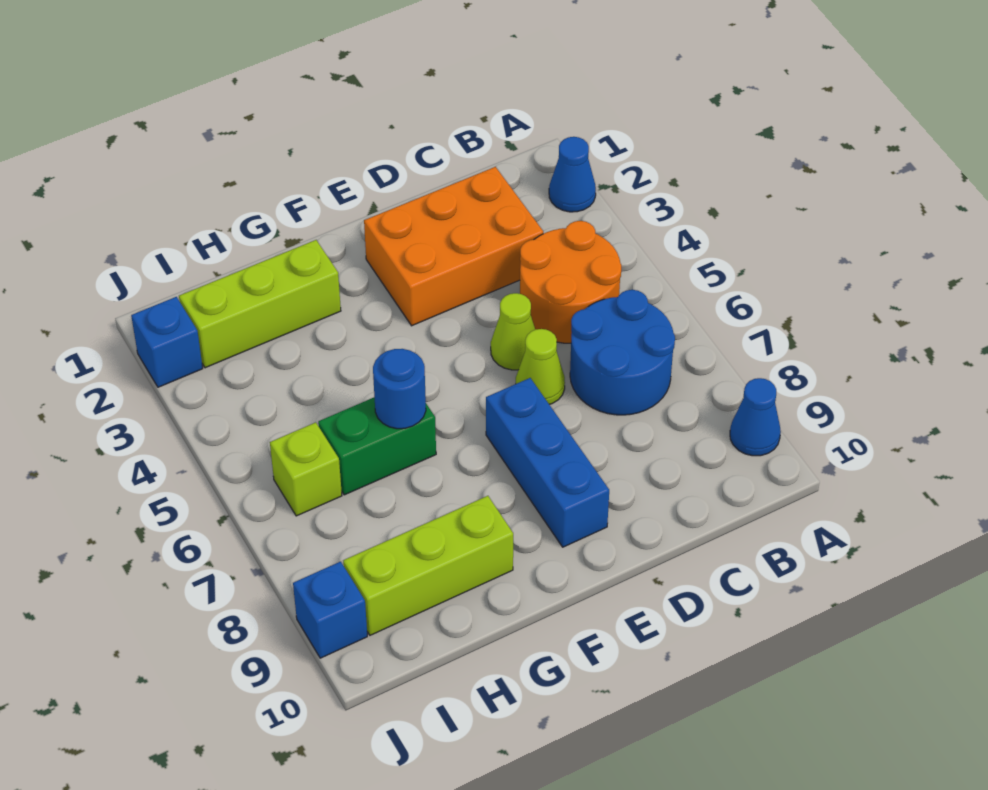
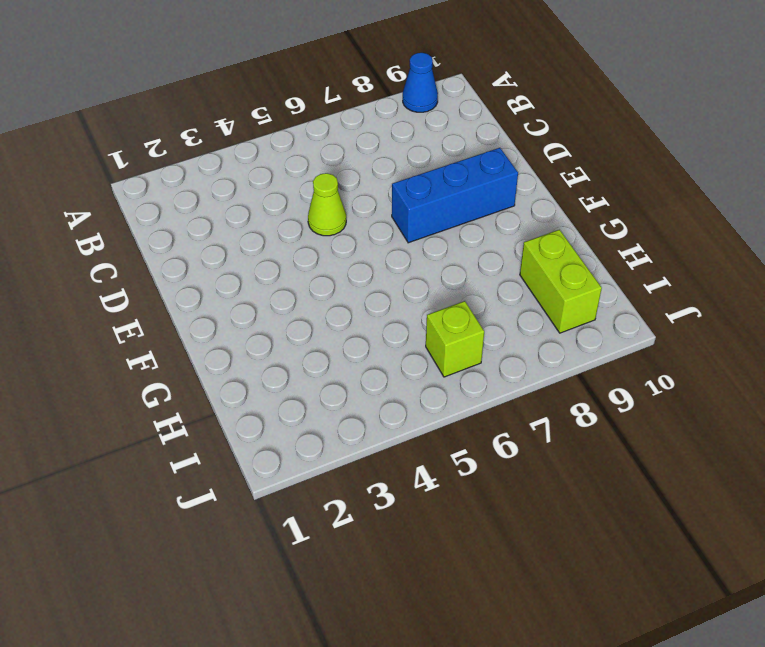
lime brick H9:I9 level 1 -> lime brick G9:I9 level 1
none -> blue cone A2 level 1
none -> orange round brick B4:C5 level 1
none -> blue round brick B6:C7 level 1

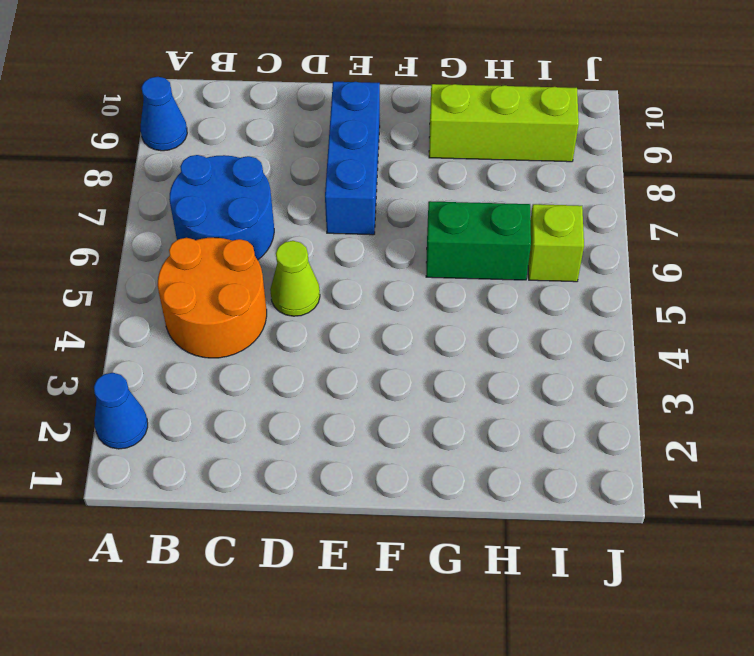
none -> orange brick C2:E3 level 1
none -> lime cone D6 level 1
none -> lime brick G2:I2 level 1

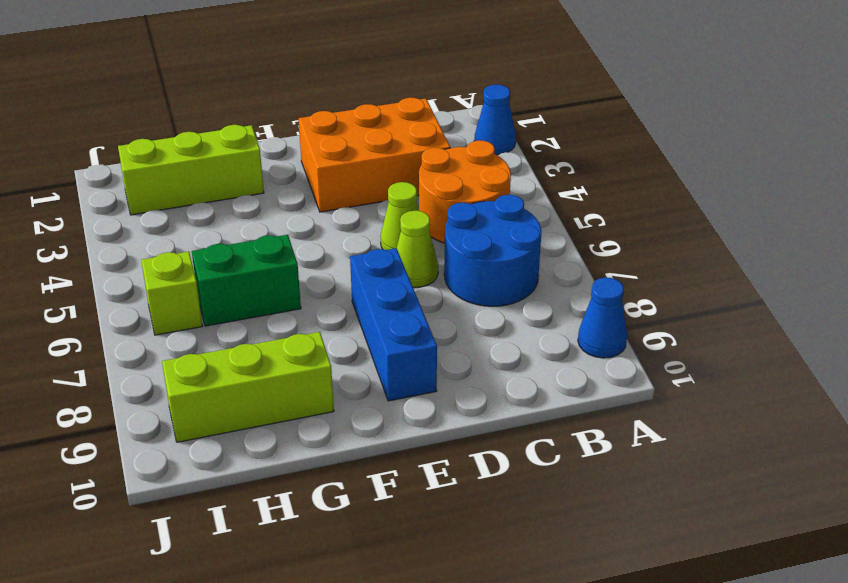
none -> blue brick J2 level 1
none -> blue brick J9 level 1
none -> blue round brick G6 level 2

